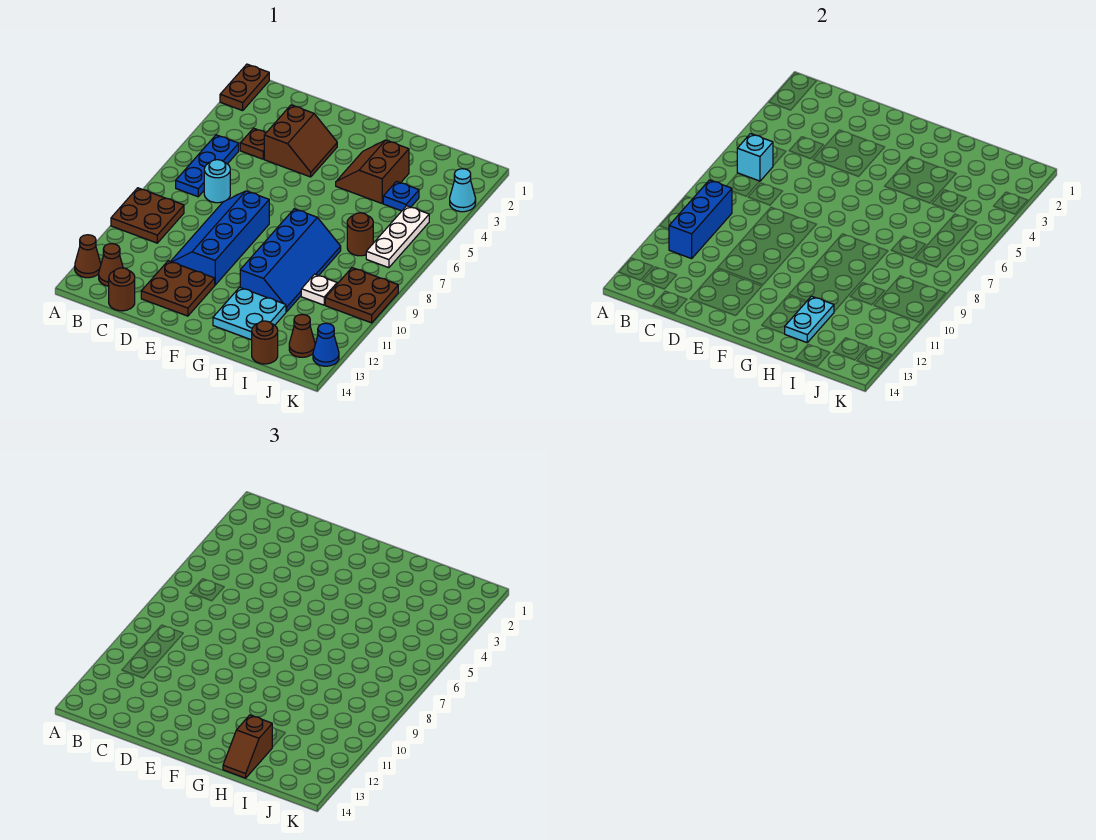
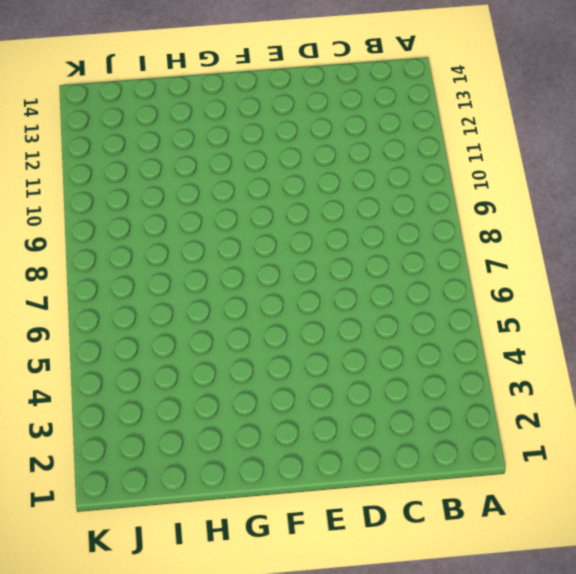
none -> brown plate A1:A2 level 1
none -> brown plate A9:B10 level 1
none -> brown cone A13 level 1

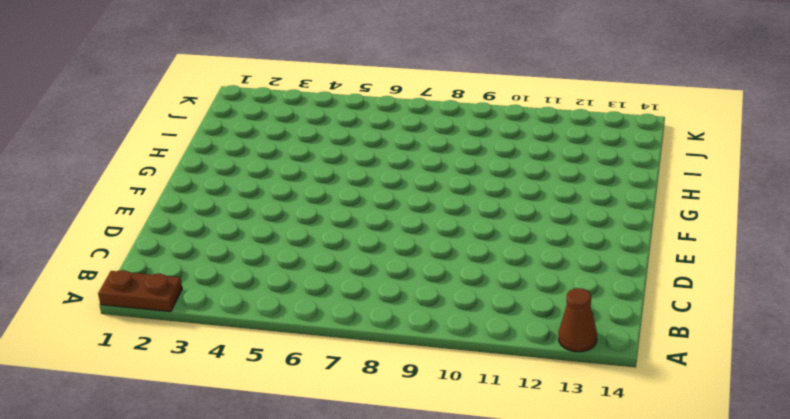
none -> brown plate A9:B10 level 1
none -> blue plate B5:B7 level 1
none -> brown cone B13 level 1

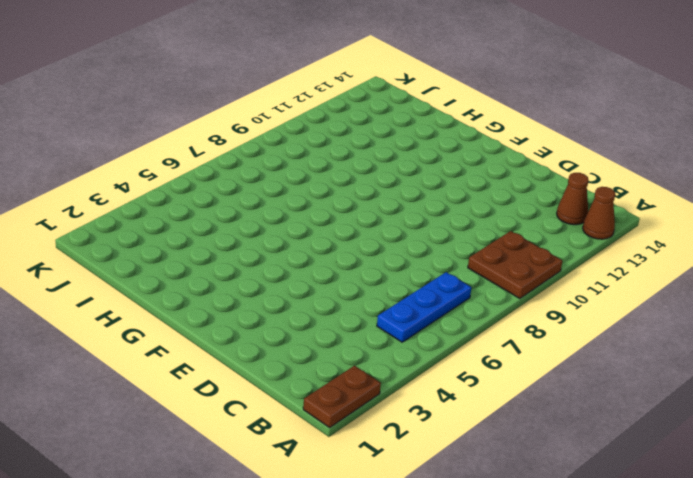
none -> brown plate C4 level 1
none -> cyan round brick C7 level 1
none -> brown round brick C14 level 1

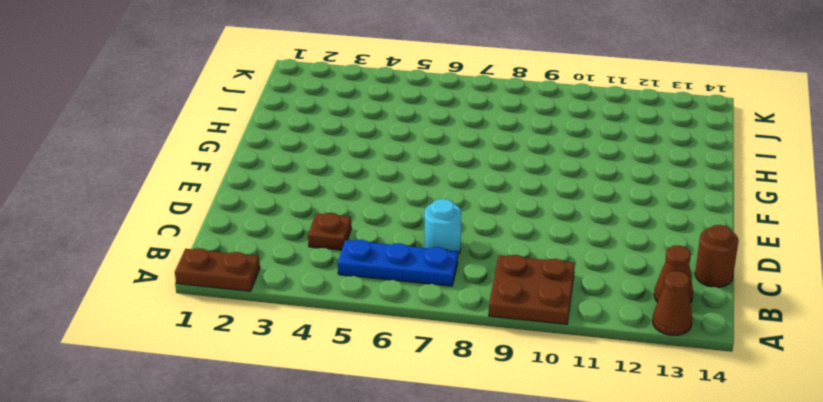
none -> brown slope D3:E4 level 1 top D
none -> blue slope D8:E11 level 1 top E
none -> brown plate D12:E13 level 1

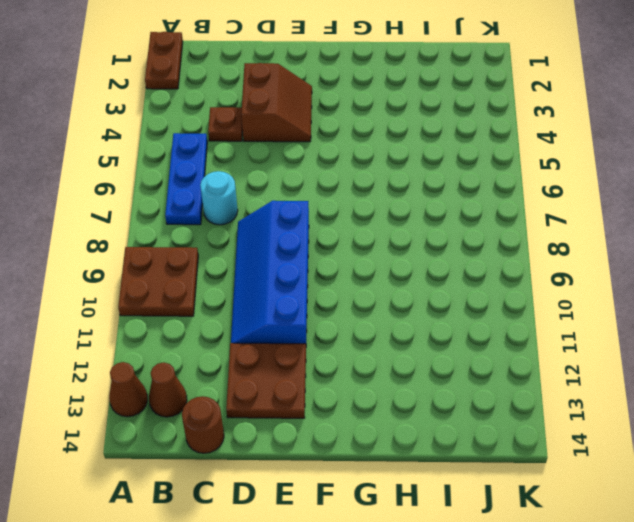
none -> brown slope G3:H4 level 1 top H
none -> blue slope G8:H11 level 1 top G
none -> cyan plate G12:H13 level 1

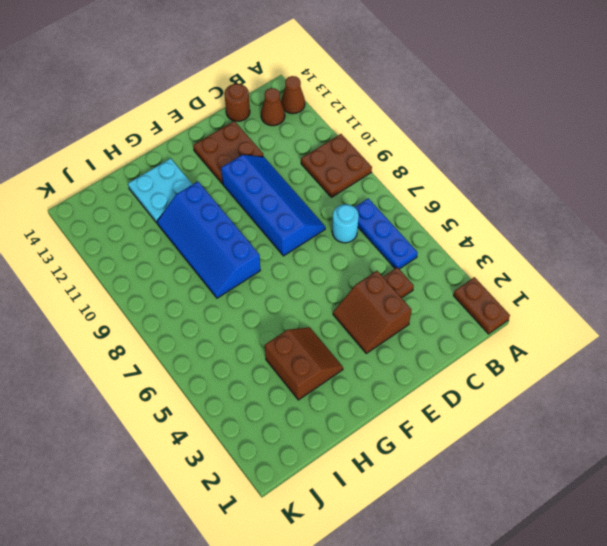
none -> blue plate I4 level 1
none -> brown round brick I7 level 1
none -> white plate I10 level 1

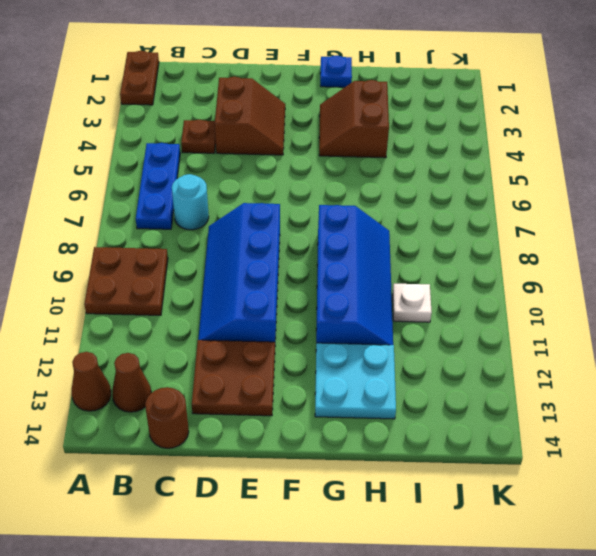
blue plate G1 level 1 -> blue plate I4 level 1
none -> brown round brick I7 level 1
none -> brown round brick I14 level 1
none -> white plate J5:J7 level 1

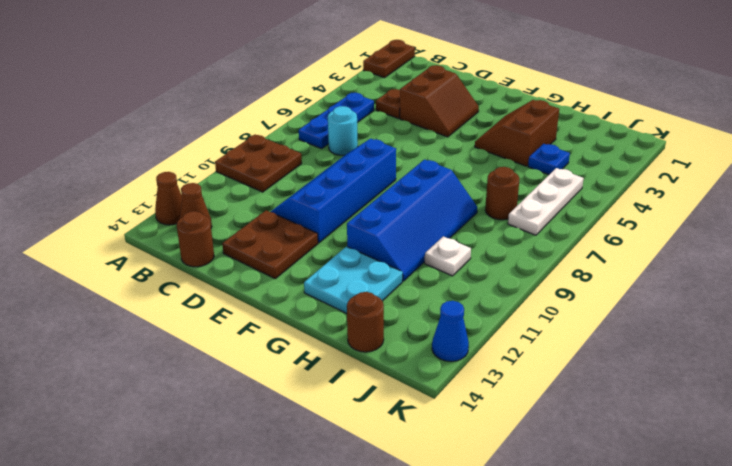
none -> brown plate J9:K10 level 1
none -> brown cone J13 level 1
none -> cyan cone K3 level 1

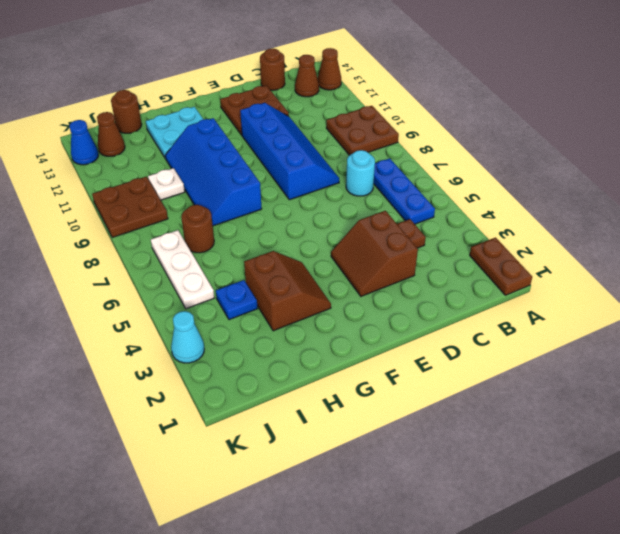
none -> cyan brick B6 level 2
none -> blue brick B9:B11 level 2
none -> cyan plate H12:H13 level 2

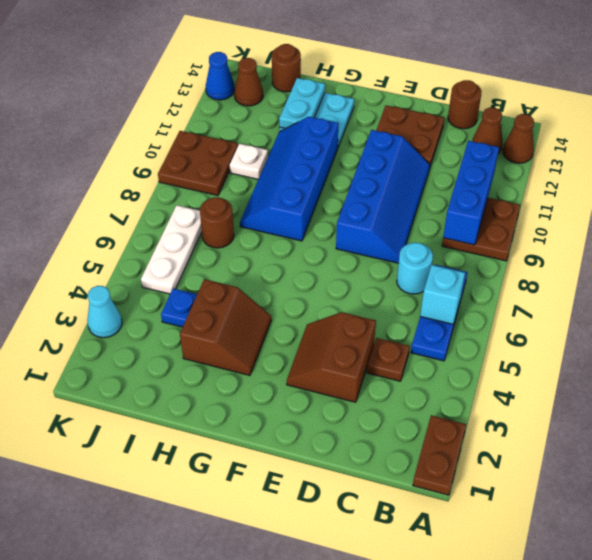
none -> brown slope H13:H14 level 3 top 13

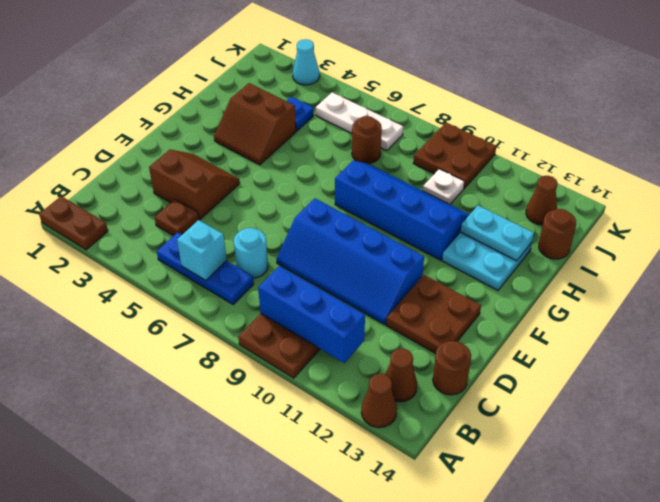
none -> blue cone K13 level 1
none -> brown slope H13:H14 level 3 top 13

